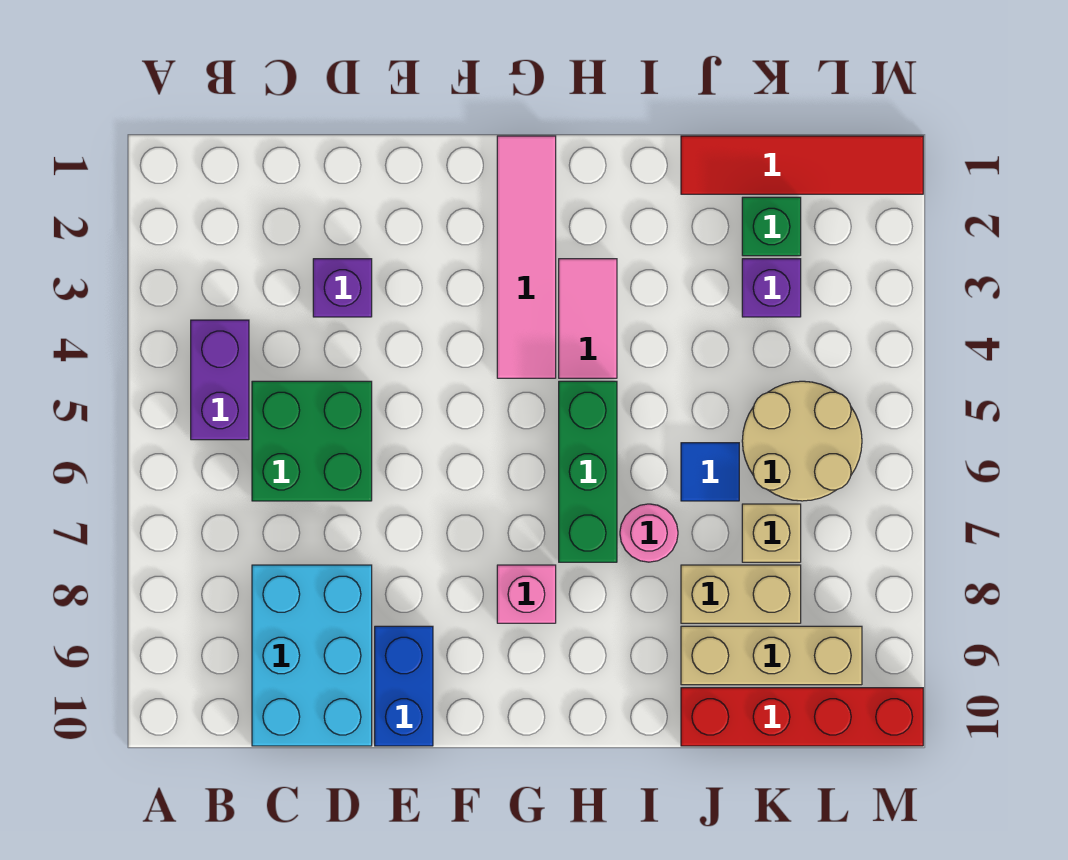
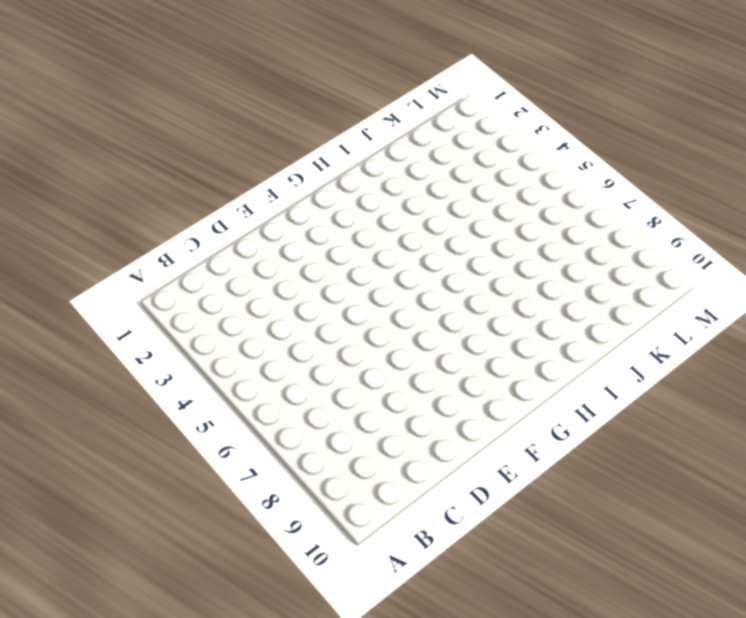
none -> purple brick B4:B5 level 1
none -> green brick C5:D6 level 1
none -> cyan brick C8:D10 level 1

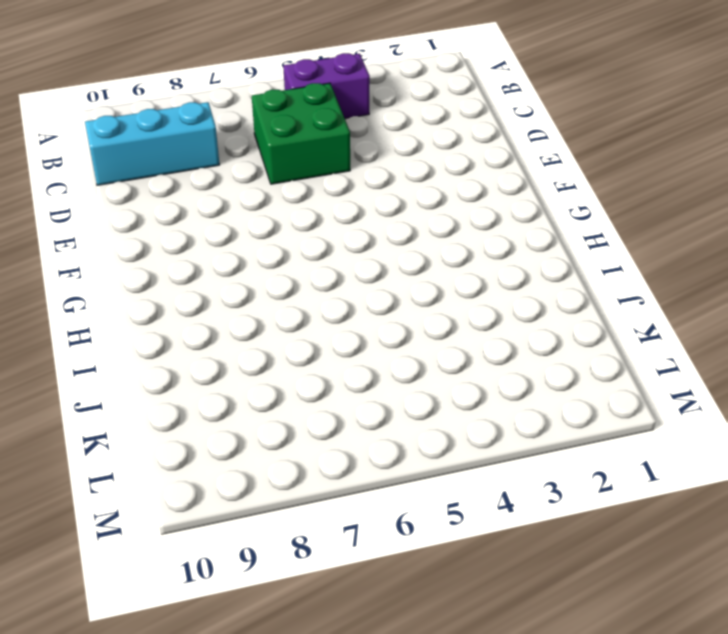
cyan brick C8:C10 level 1 -> cyan brick C8:D10 level 1
none -> purple brick D3 level 1
none -> blue brick E9:E10 level 1
none -> pink tile G1:G4 level 1

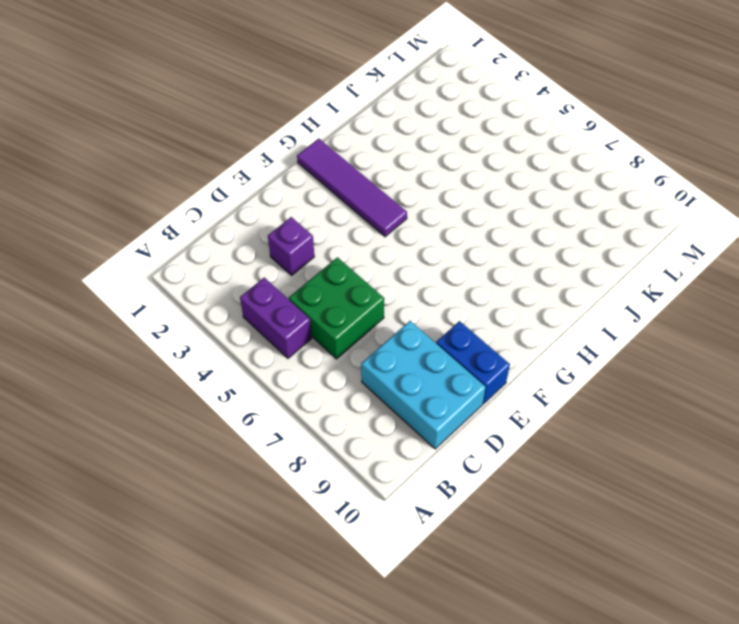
purple tile G1:G4 level 1 -> pink tile G1:G4 level 1
none -> pink brick G8 level 1
none -> pink tile H3:H4 level 1
none -> green brick H5:H7 level 1

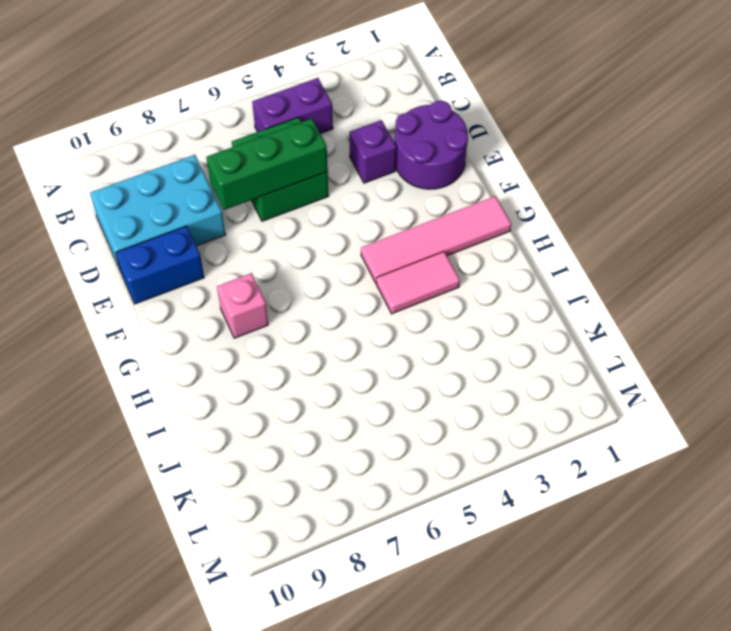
purple round brick D1:E2 level 1 -> none
green brick D5:D7 level 2 -> green brick H5:H7 level 1
none -> pink round brick I7 level 1
none -> red tile J1:M1 level 1
none -> blue tile J6 level 1

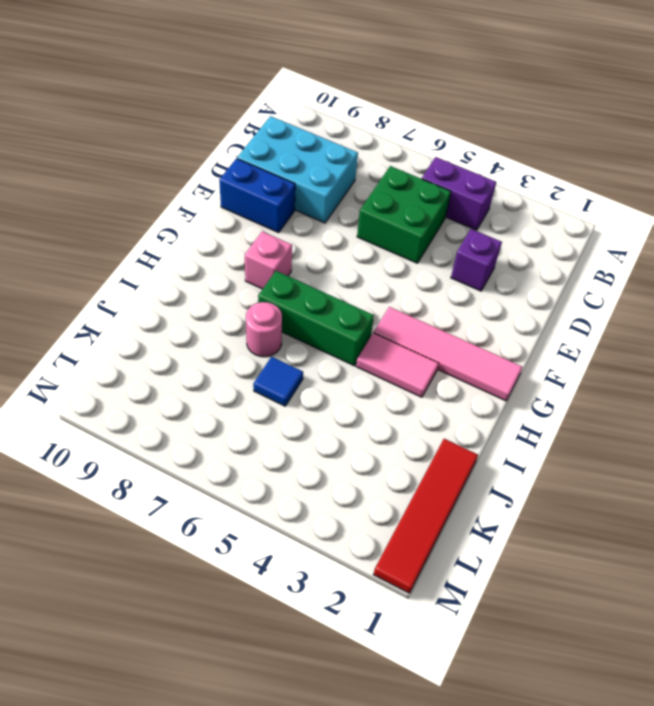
none -> tan brick J8:K8 level 1
none -> tan brick J9:L9 level 1
none -> red brick J10:M10 level 1

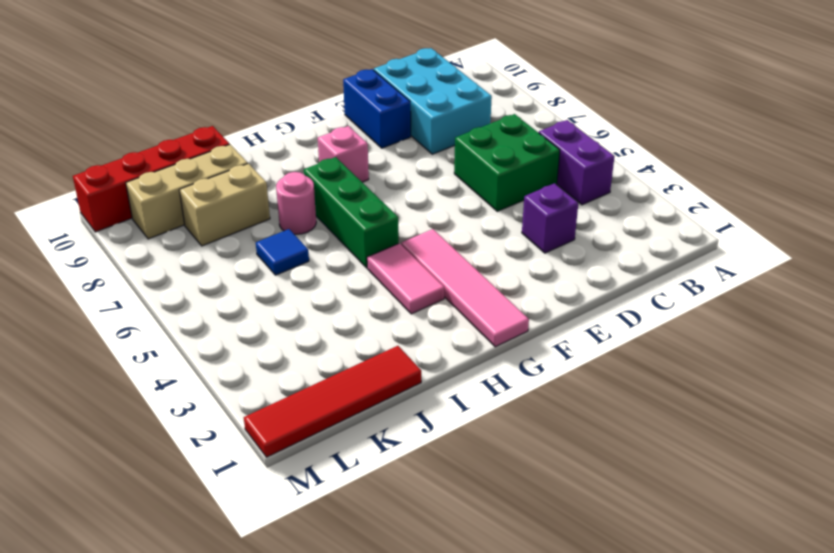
none -> green brick K2 level 1
none -> purple brick K3 level 1
none -> tan round brick K5:L6 level 1

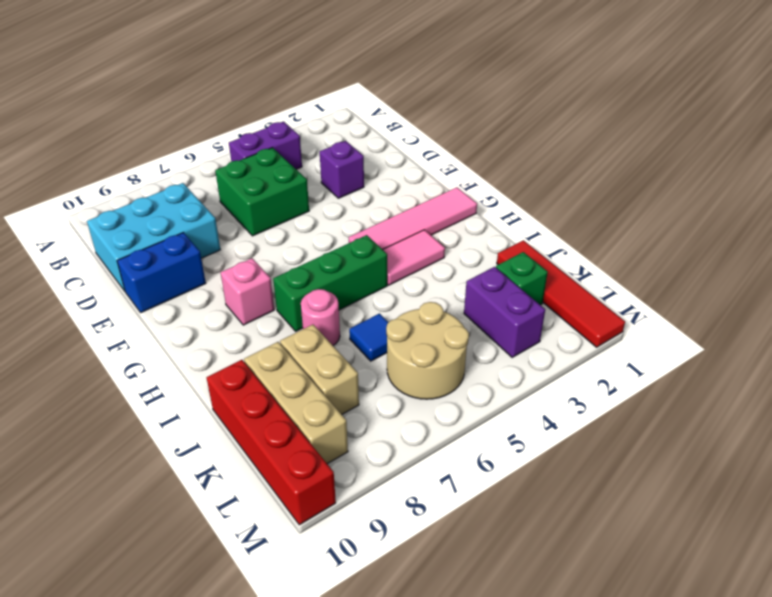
purple brick K3:L3 level 1 -> purple brick K3 level 1
none -> tan brick K7 level 1

